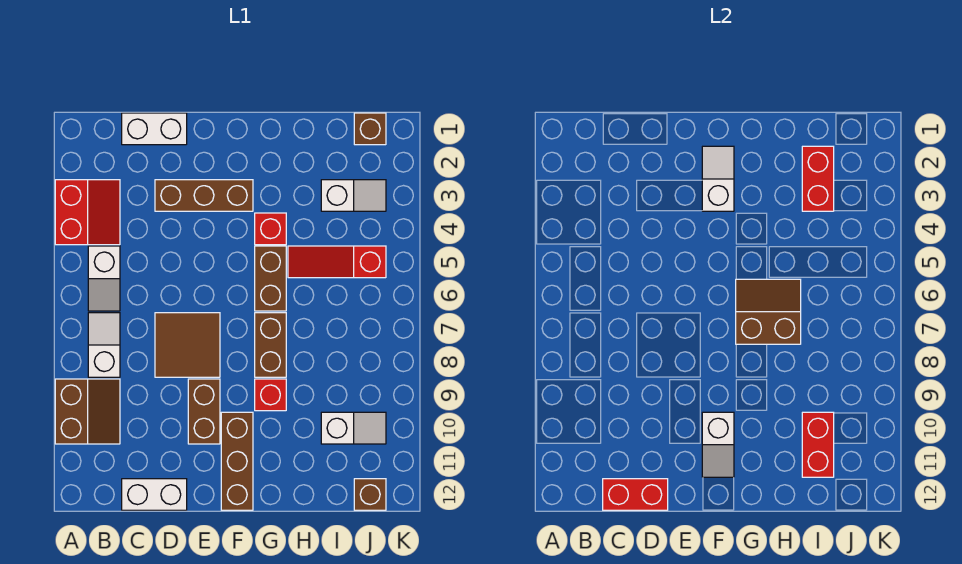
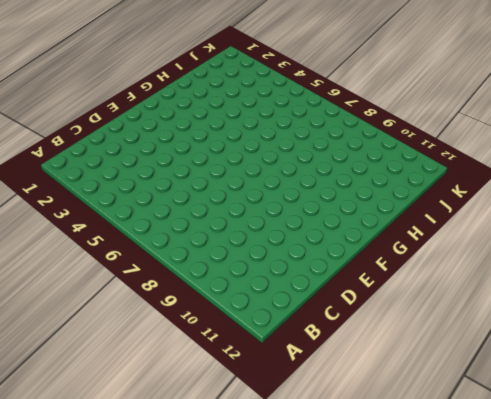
none -> red slope A3:B4 level 1 top A
none -> brown slope A9:B10 level 1 top A
none -> white slope B5:B6 level 1 top 5

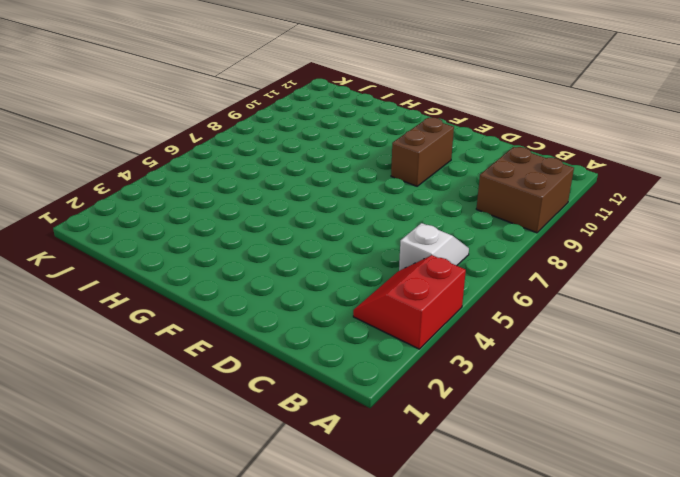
brown brick A9:B10 level 1 -> brown slope A9:B10 level 1 top A
none -> white slope B7:B8 level 1 top 8
none -> white brick C1:D1 level 1
none -> white brick C12:D12 level 1

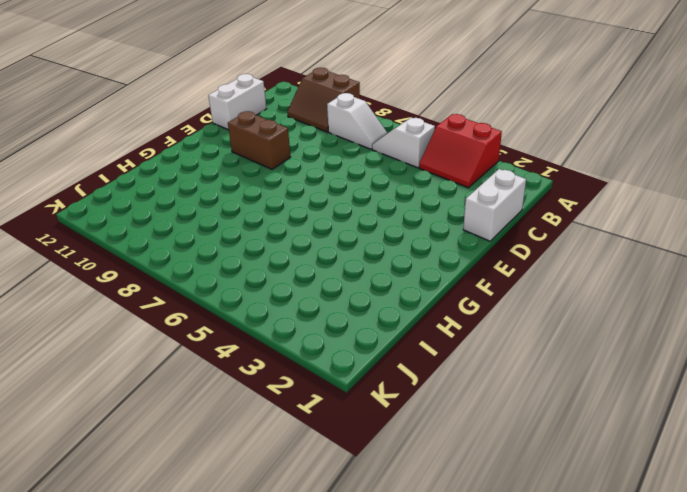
none -> brown brick D3:F3 level 1
none -> brown tile D7:E8 level 1
none -> brown brick F10:F12 level 1

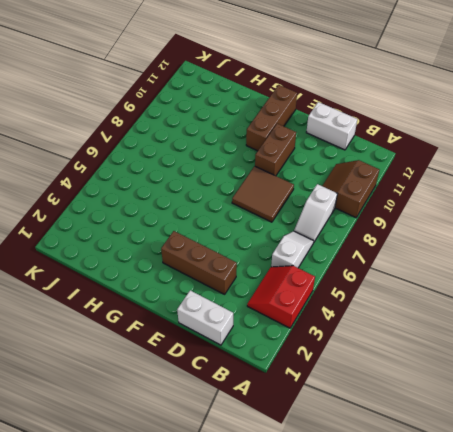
none -> red brick G4 level 1
none -> brown brick G5:G6 level 1
none -> brown brick G7:G8 level 1

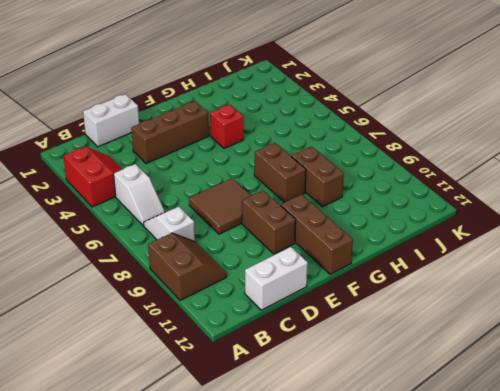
brown brick H8:H9 level 1 -> brown brick G5:G6 level 1
none -> red brick G9 level 1
none -> red slope H5:J5 level 1 top J
none -> white slope I3:J3 level 1 top I

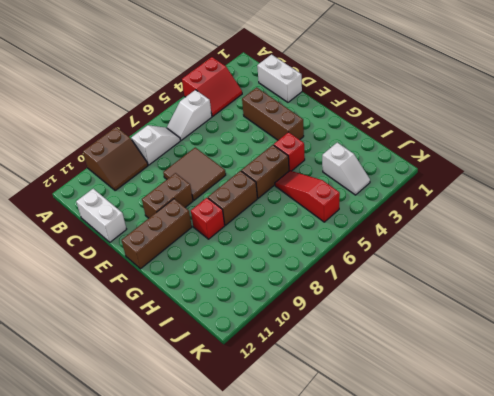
none -> white slope I10:J10 level 1 top I
none -> brown brick J1 level 1
none -> brown brick J12 level 1

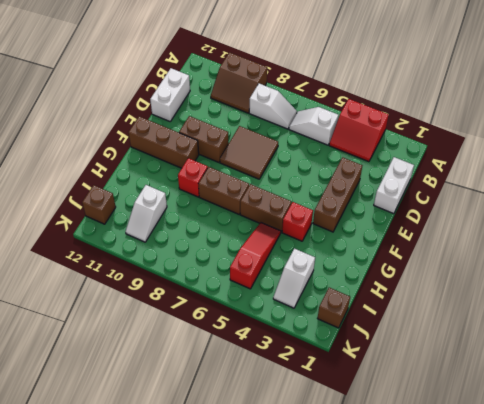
none -> red brick C12:D12 level 2
none -> white slope F2:F3 level 2 top 3
none -> white slope F10:F11 level 2 top 10

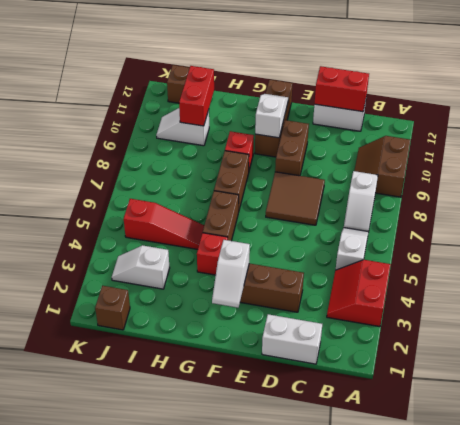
none -> brown slope G6:H7 level 2 top 7
none -> red brick I2:I3 level 2

